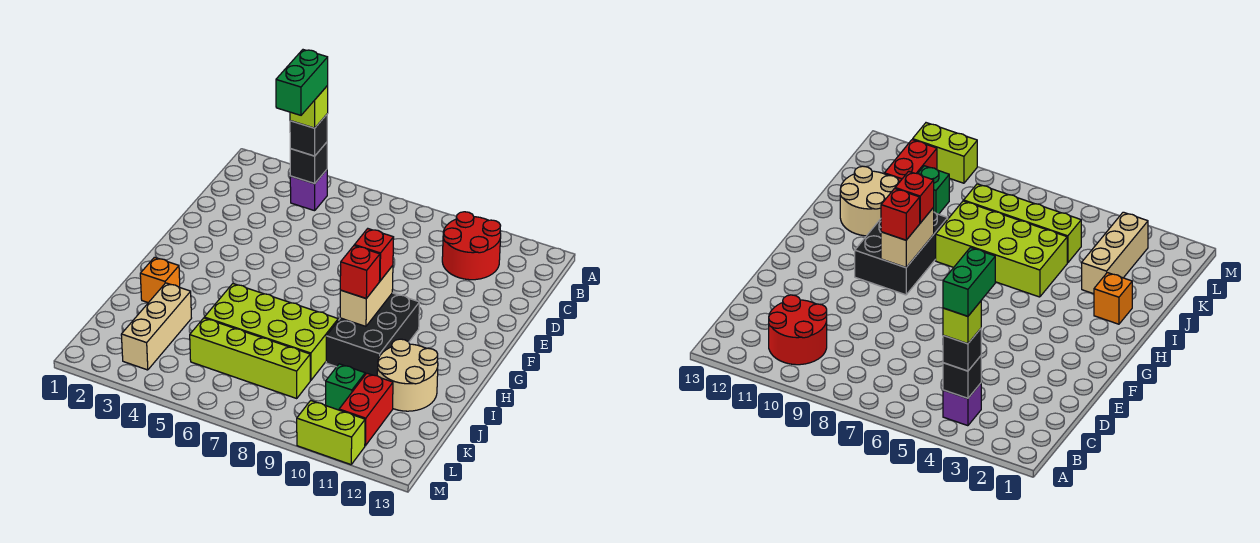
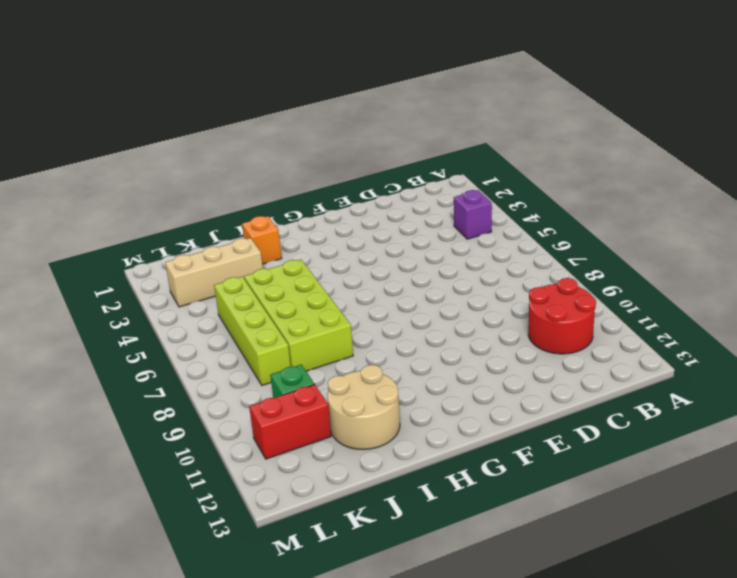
none -> black brick G9:I10 level 1
none -> lime brick M10:M11 level 1
none -> black brick B4 level 2

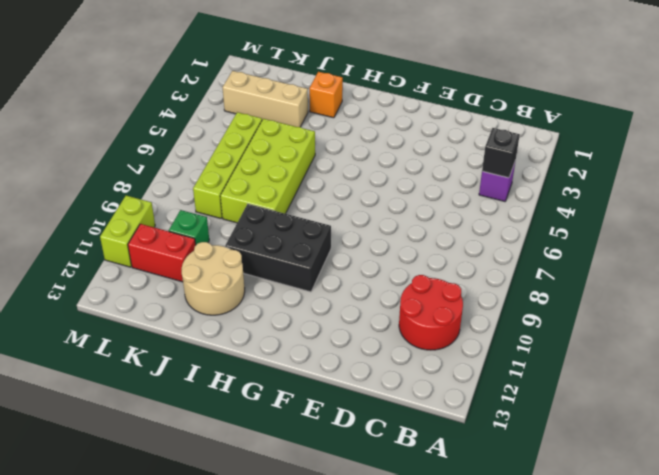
none -> tan brick G9:H9 level 2
none -> black brick B4 level 3
none -> red brick G9 level 3

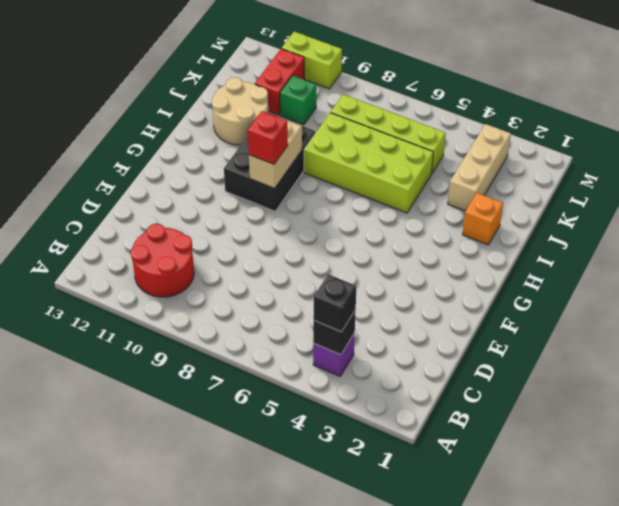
none -> red brick H9 level 3
none -> lime brick B4 level 4
none -> green brick B4:C4 level 5

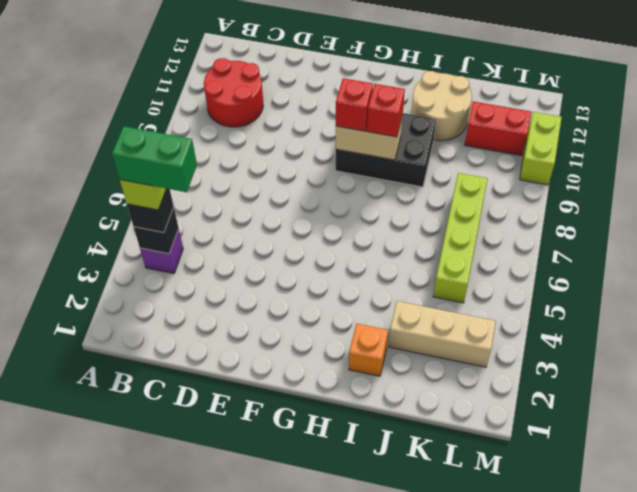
none -> lime brick I5:J8 level 1
none -> green brick K10 level 1

